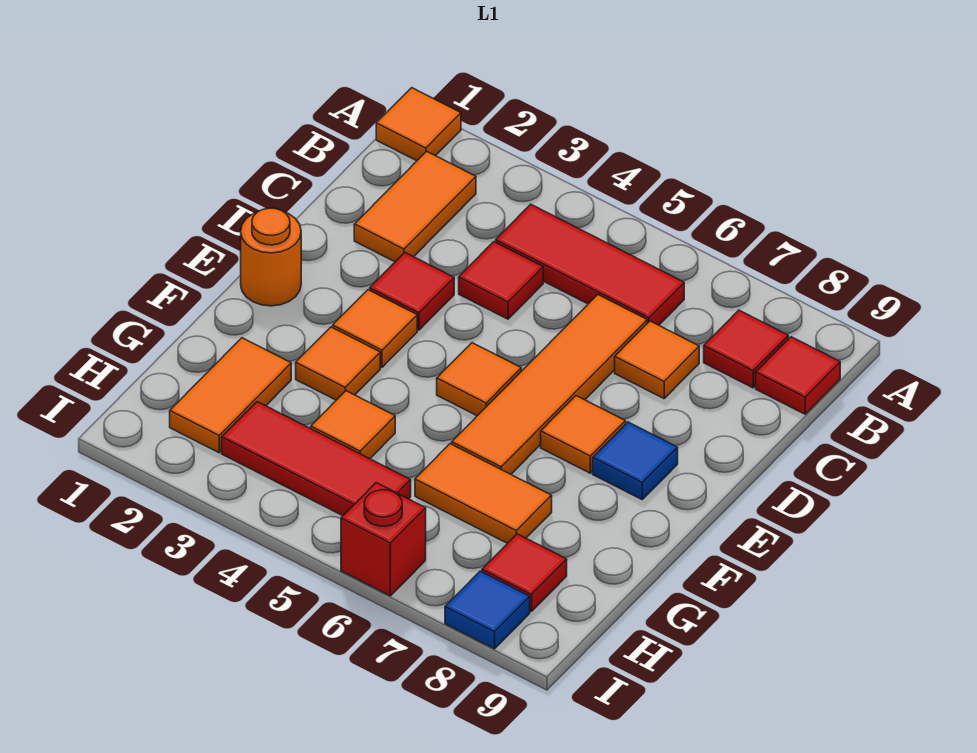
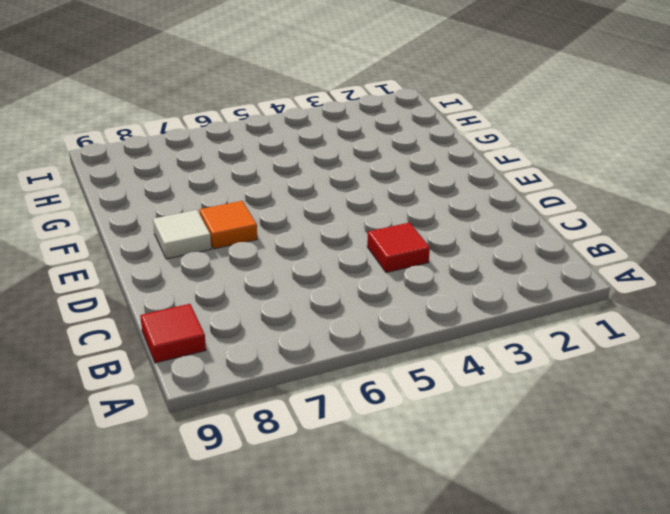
white tile E8 level 1 -> blue tile E8 level 1
none -> orange tile A1 level 1
none -> orange tile B2:C2 level 1
none -> red tile B4:B6 level 1

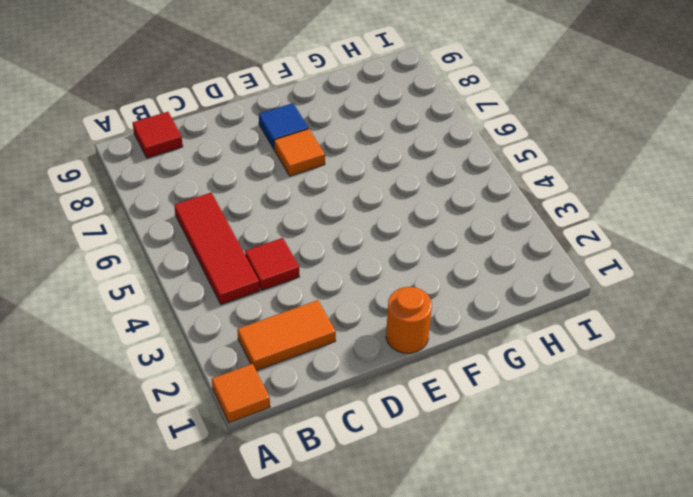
none -> red tile B8 level 1
none -> orange tile C6:F6 level 1
none -> orange tile C7 level 1

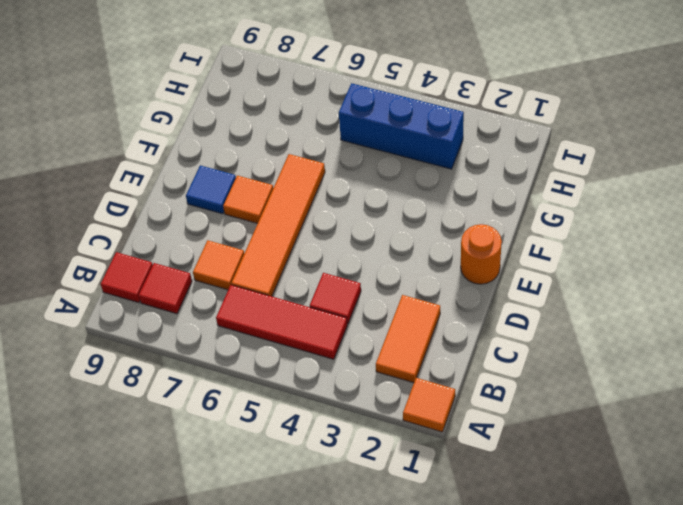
blue brick H3:H5 level 1 -> red tile H3:H5 level 1
none -> red tile D3 level 1
none -> orange tile E3 level 1
none -> orange tile E5 level 1

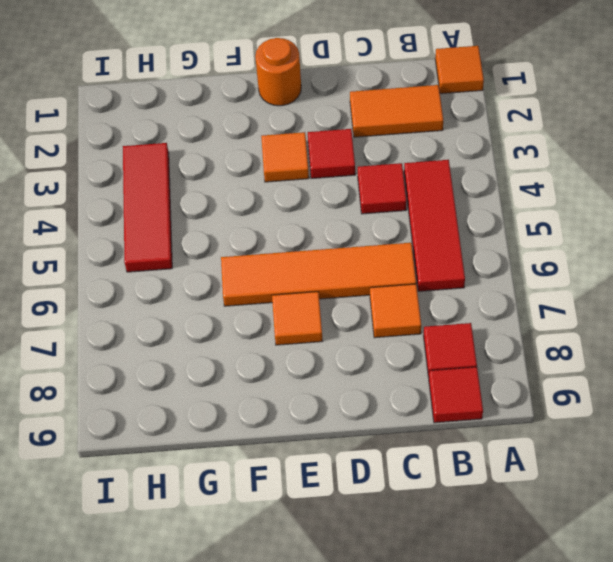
none -> orange tile E5 level 1
none -> blue tile E8 level 1
none -> orange tile F3 level 1

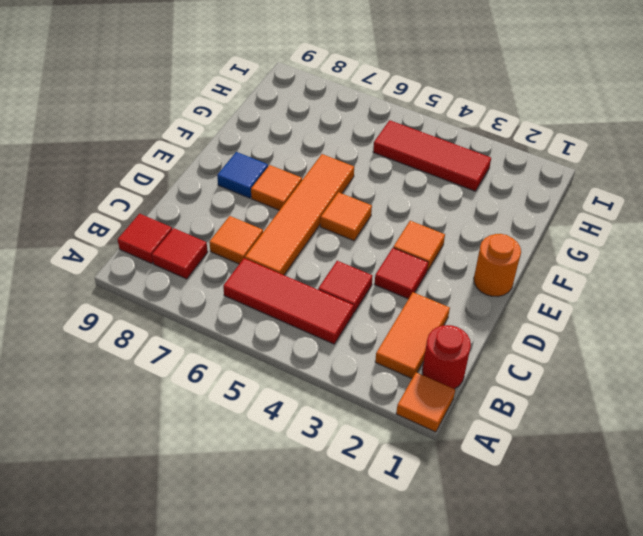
red round brick B1 level 1 -> none
none -> orange tile F3 level 1
none -> orange tile G2:H2 level 1
none -> orange tile G4 level 1

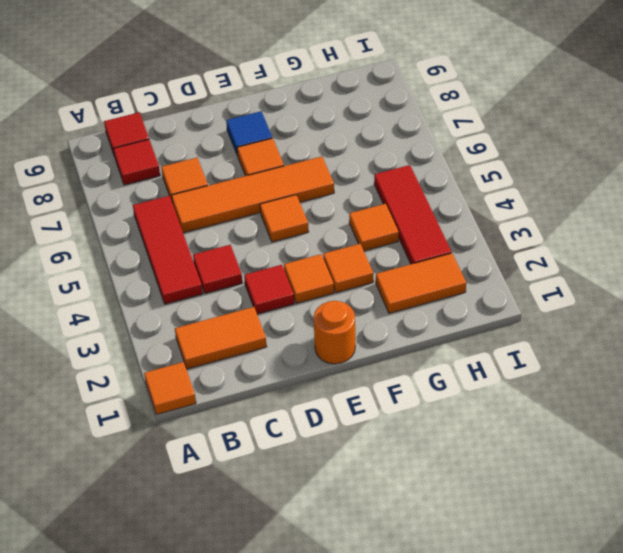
none -> orange tile G6:G7 level 1
none -> red tile H8 level 1
none -> red brick I6 level 1

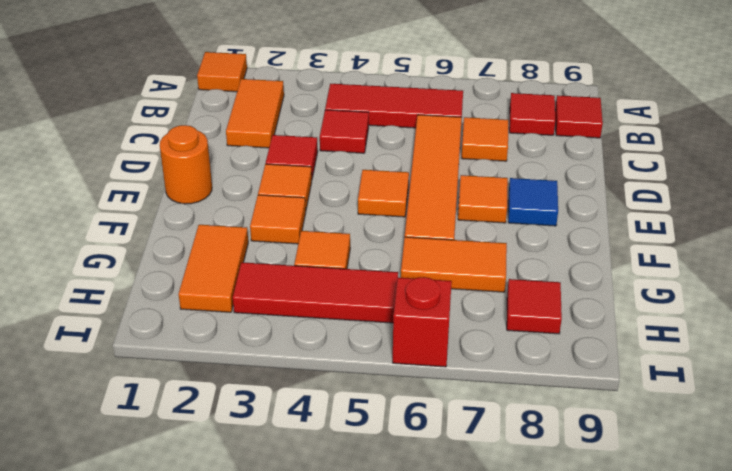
none -> blue tile I8 level 1

